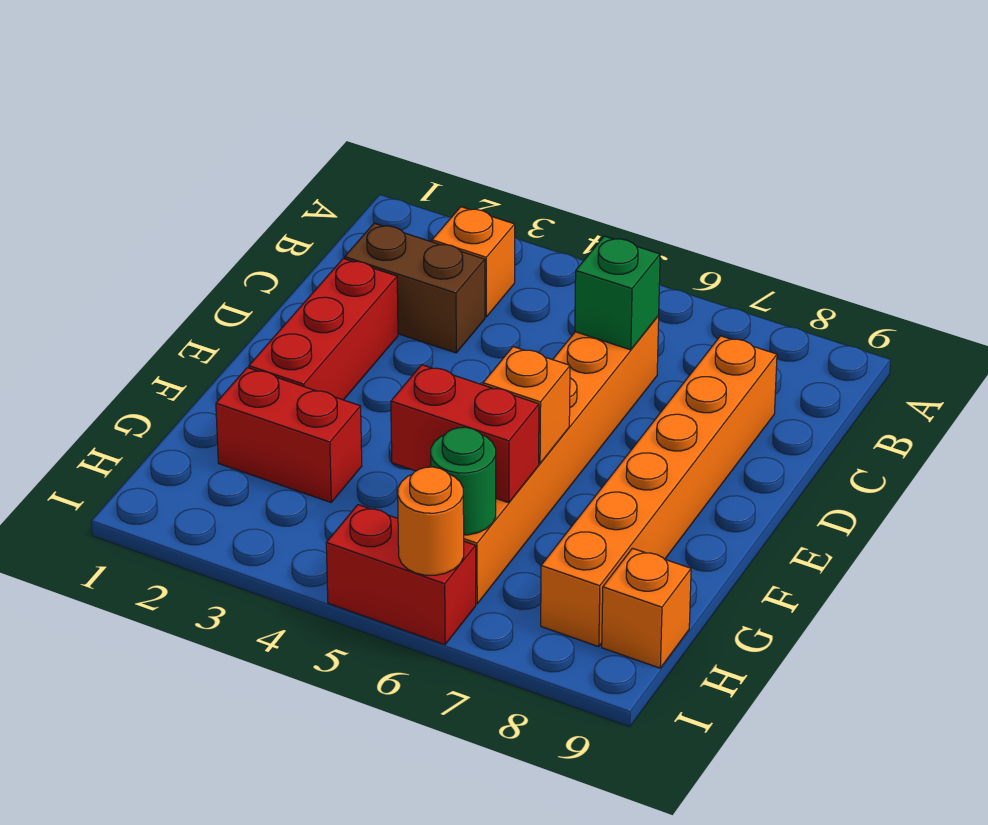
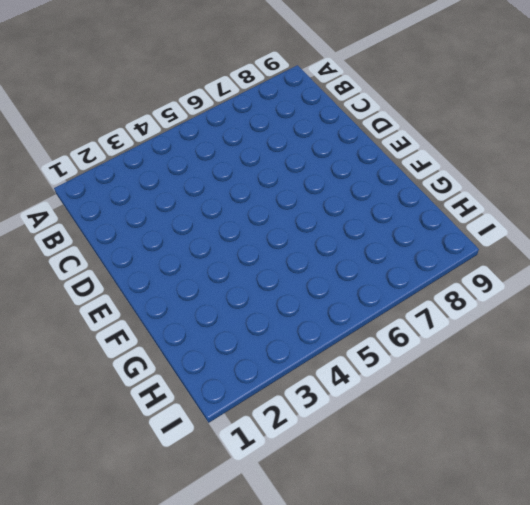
none -> orange brick B3 level 1
none -> brown brick C2:C3 level 1
none -> orange brick C6:H6 level 1

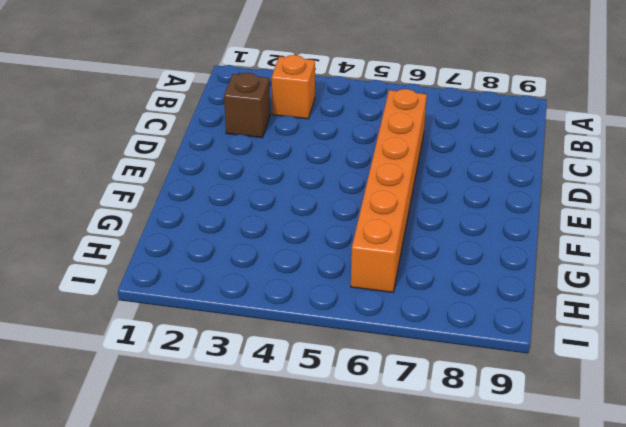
brown brick C2 level 1 -> brown brick C2:C3 level 1
none -> orange brick C8:H8 level 1
none -> red brick D2:F2 level 1
none -> red brick G2:G3 level 1

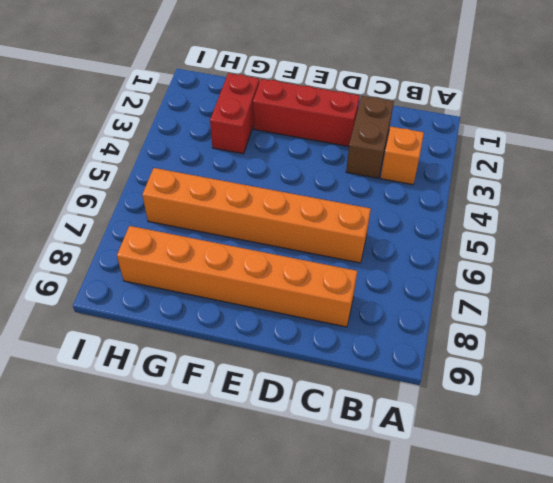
none -> orange brick H9 level 1
none -> red brick I5:I6 level 1
none -> green brick C6 level 2

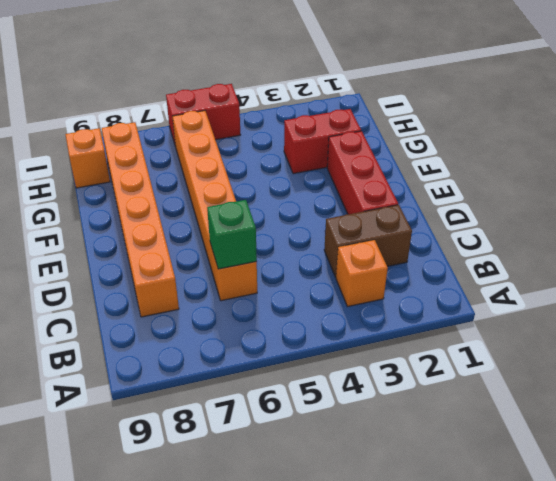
none -> orange brick F6 level 2
none -> red brick G5:G6 level 2
none -> green round brick H6 level 2

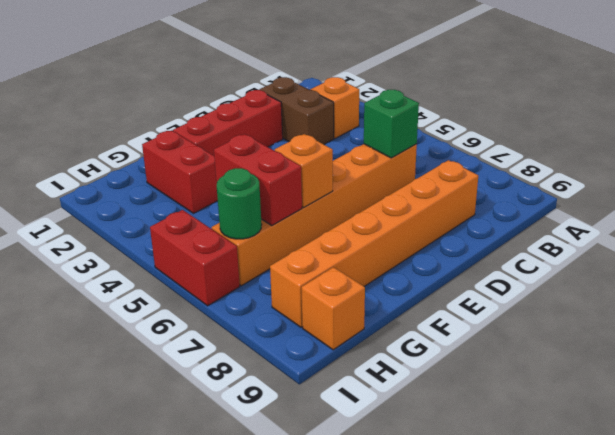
none -> orange round brick I6 level 2

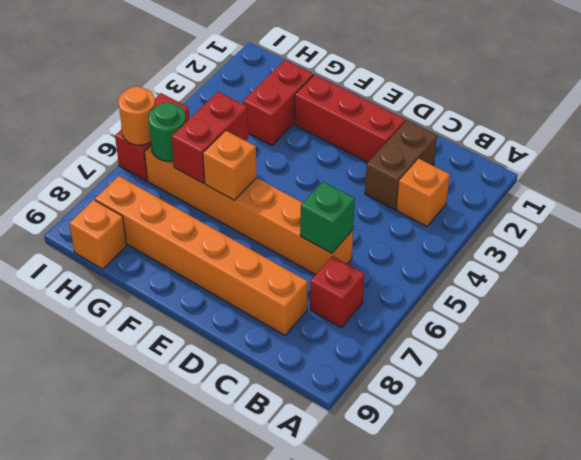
red brick B7 level 1 -> none

